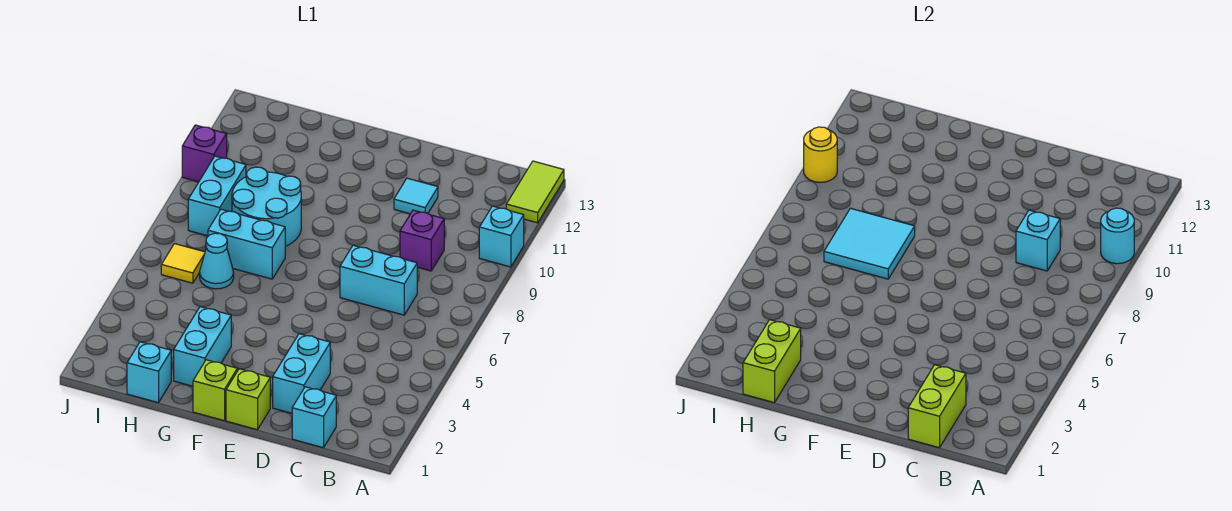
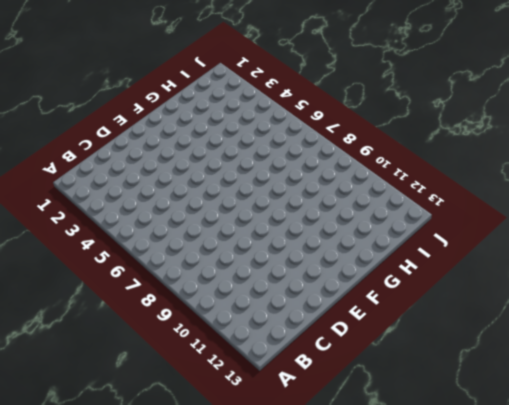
none -> cyan brick A10 level 1
none -> lime tile A12:A13 level 1
none -> cyan brick C1 level 1

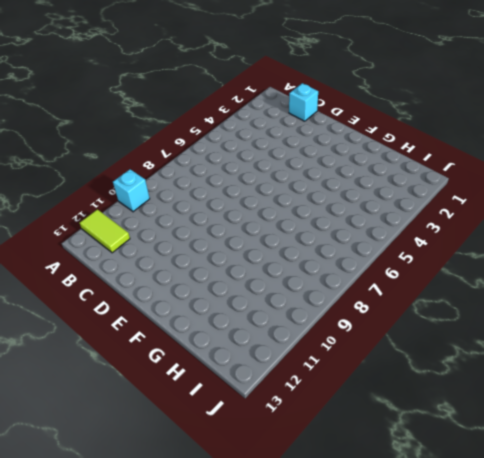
lime tile A12:B12 level 1 -> lime tile A12:A13 level 1
none -> cyan brick C7:D7 level 1
none -> purple brick C9 level 1
none -> cyan brick D2:D3 level 1

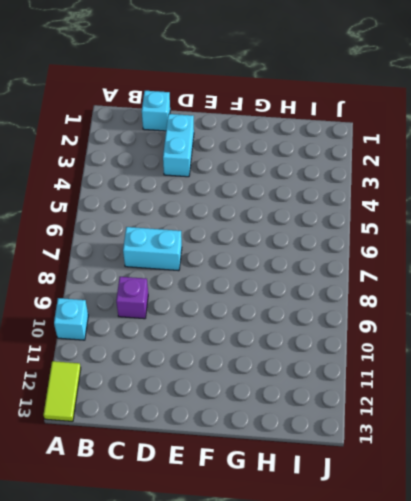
none -> cyan tile D11 level 1
none -> lime brick E1 level 1
none -> lime brick F1 level 1

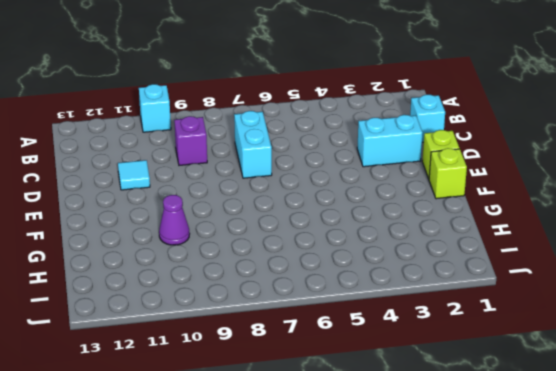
purple cone G10 level 1 -> none
none -> lime tile A12:A13 level 1
none -> cyan brick G2:G3 level 1
none -> cyan brick G7:H7 level 1

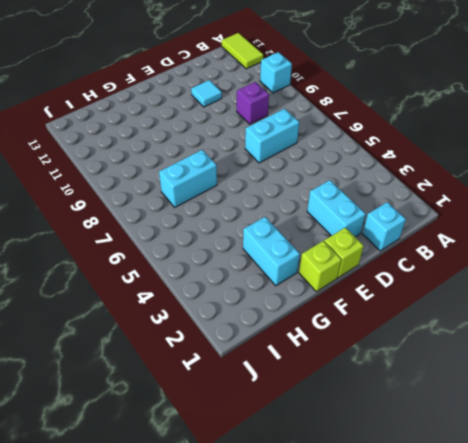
none -> cyan round brick G8:H9 level 1
none -> cyan brick H1 level 1
none -> cyan cone H6 level 1

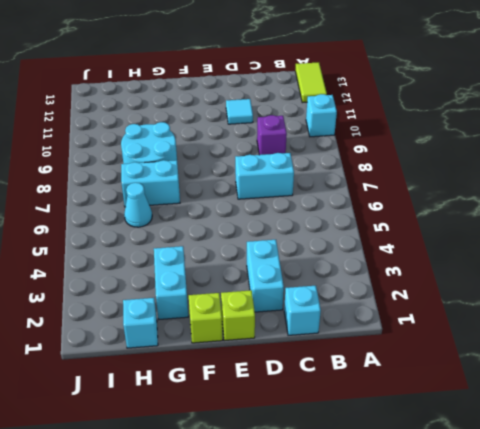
none -> yellow tile I6 level 1
none -> cyan brick I8:I9 level 1
none -> purple brick J10 level 1

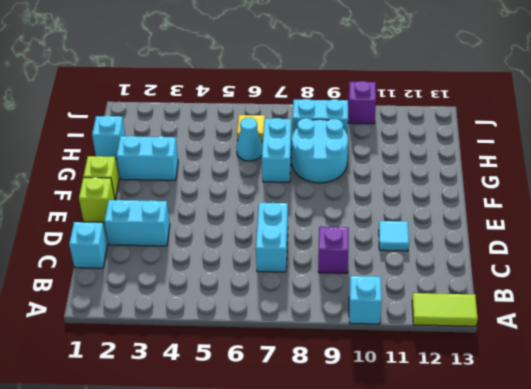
none -> cyan round brick A10 level 2
none -> lime brick C1:C2 level 2
none -> cyan brick C9 level 2

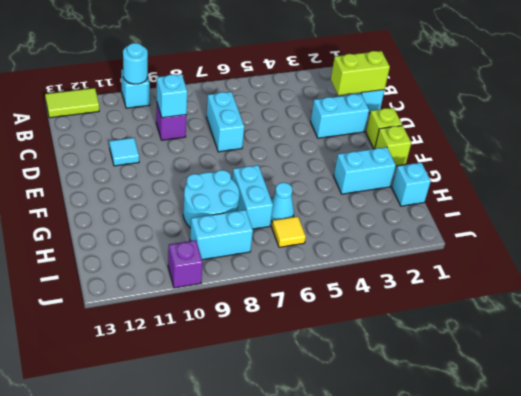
none -> cyan tile G7:H8 level 2
none -> lime brick H1:H2 level 2
none -> yellow round brick J10 level 2

